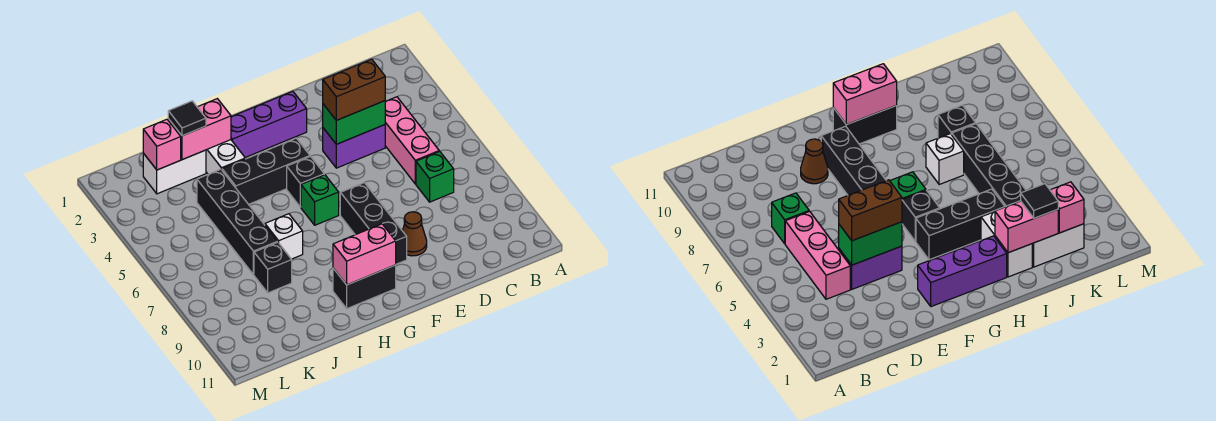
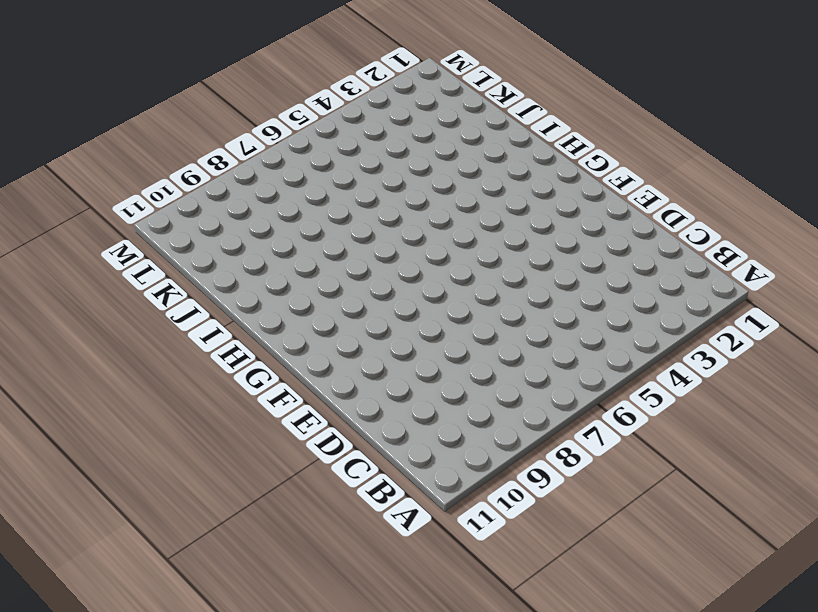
none -> pink brick C4:C6 level 1
none -> green brick C7 level 1
none -> purple brick D4:E4 level 1

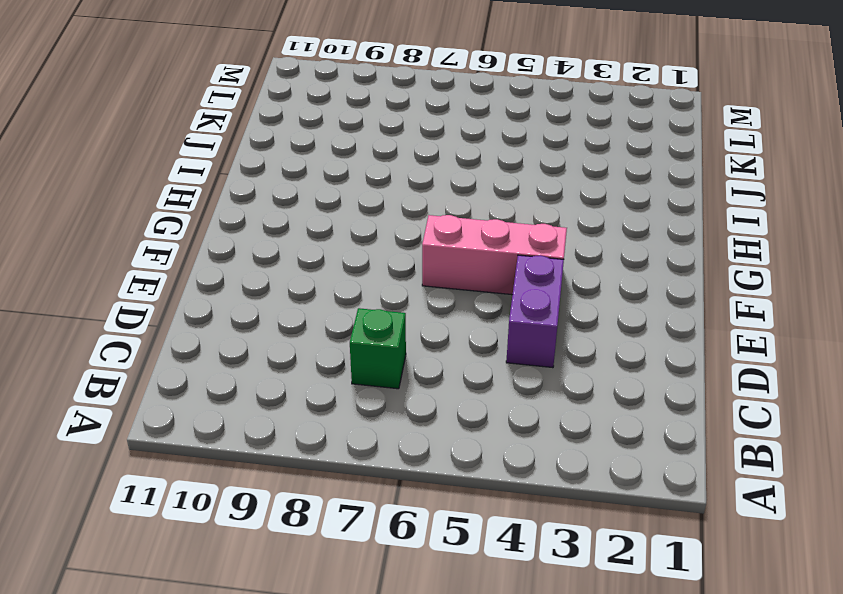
pink brick F4:F6 level 1 -> pink brick C4:C6 level 1
none -> brown cone E9 level 1
none -> purple brick F2:H2 level 1
none -> black brick F7:F9 level 1

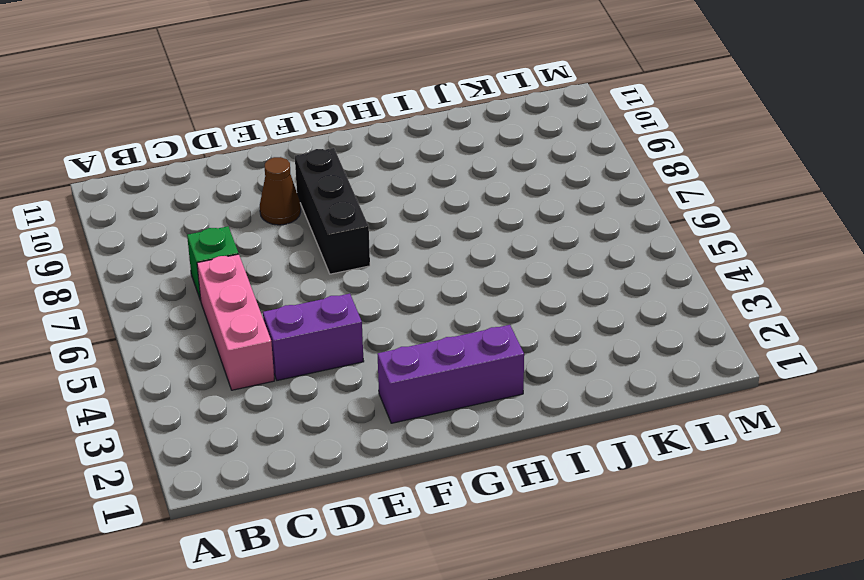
none -> black brick G4:I4 level 1
none -> black brick G5 level 1
none -> green brick G6 level 1

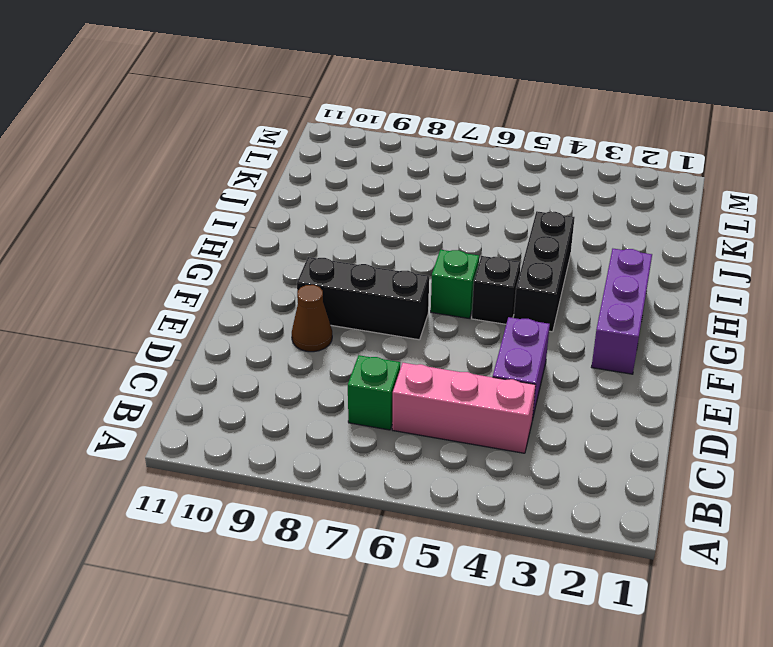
none -> black brick G10:H10 level 1
none -> white brick I2:I3 level 1
none -> white brick I7 level 1

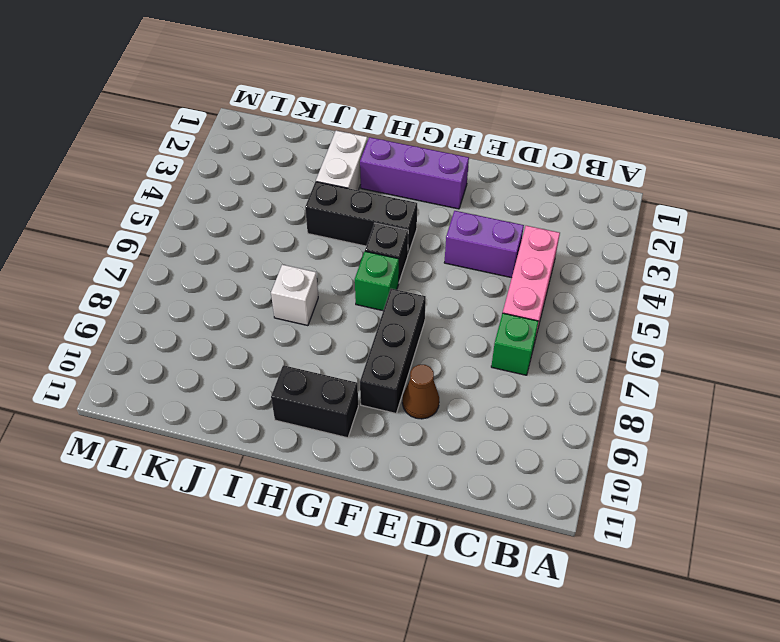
none -> white brick J2:K2 level 1
none -> black brick J4:J7 level 1
none -> black brick J8 level 1

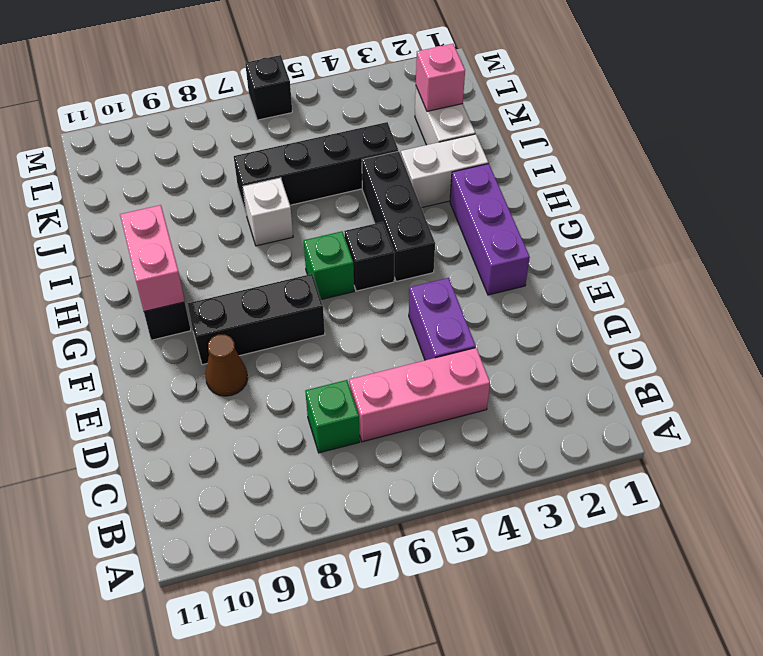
black brick M6 level 1 -> black brick J8 level 1
none -> green brick D4:E4 level 2
none -> pink brick I2:J2 level 2
none -> brown brick D4:E4 level 3

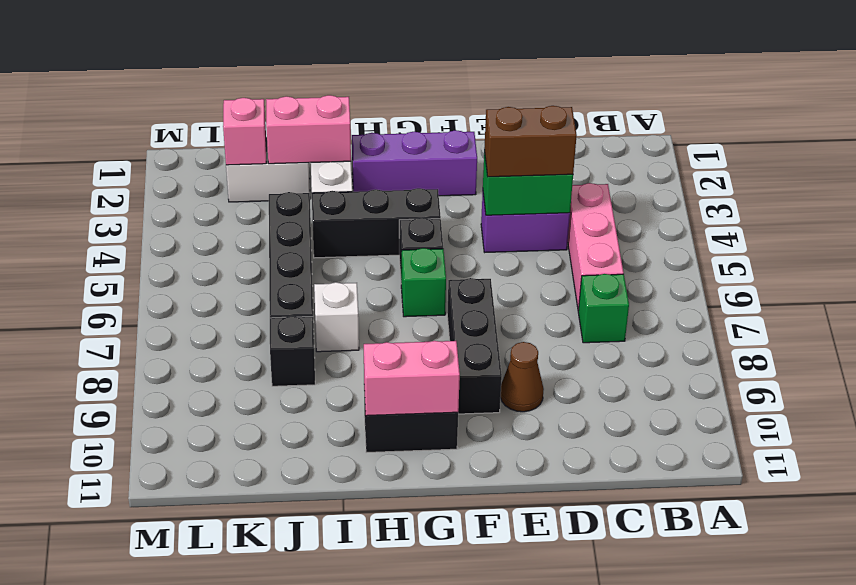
none -> black tile J2 level 3

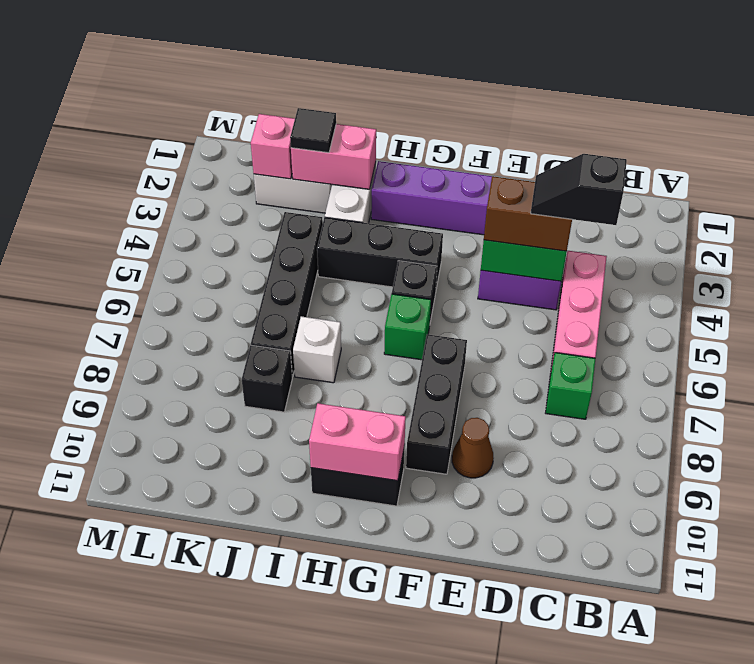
black slope C4:D4 level 4 top C -> none

